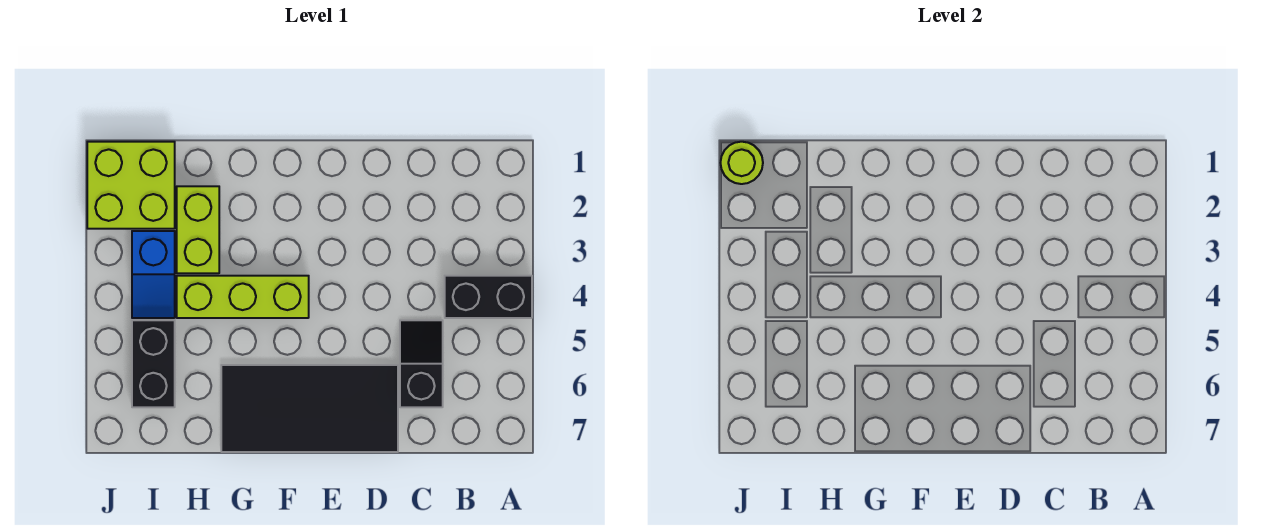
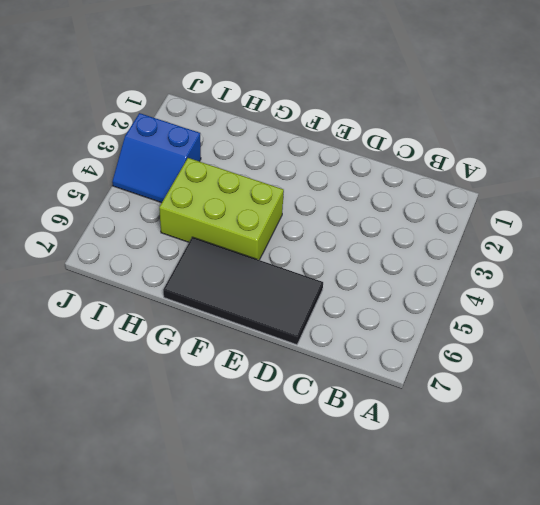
lime brick F4:H5 level 1 -> lime brick F4:H4 level 1
blue slope I3:J4 level 1 top 3 -> blue slope I3:I4 level 1 top 3
none -> black brick A4:B4 level 1
none -> black slope C5:C6 level 1 top 6

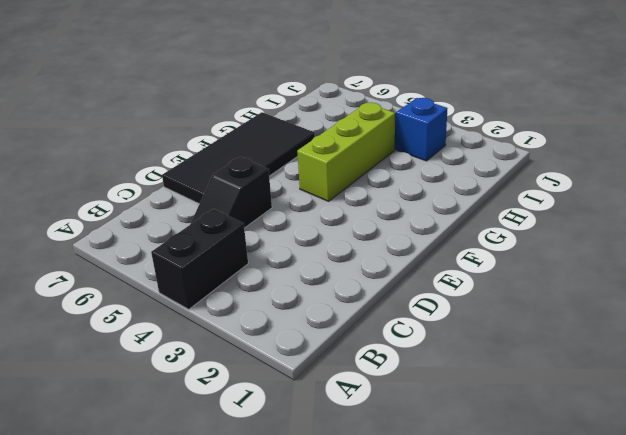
black slope C5:D5 level 1 top D -> black slope C5:C6 level 1 top 6
none -> lime brick H2:H3 level 1
none -> lime brick I1:J2 level 1

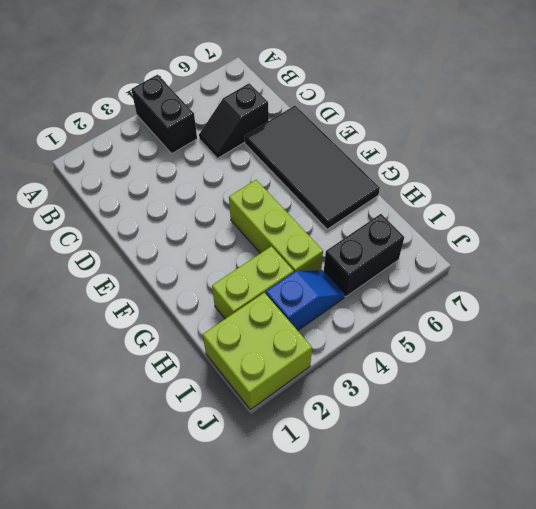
none -> lime round brick J1 level 2

